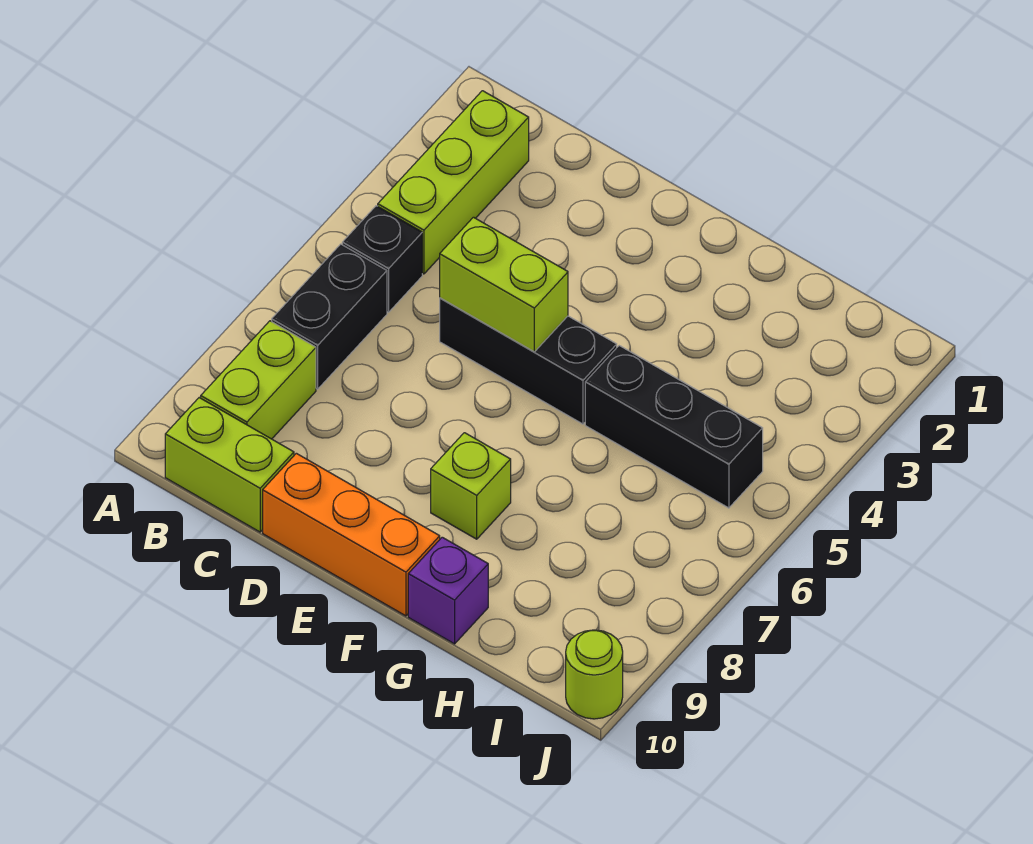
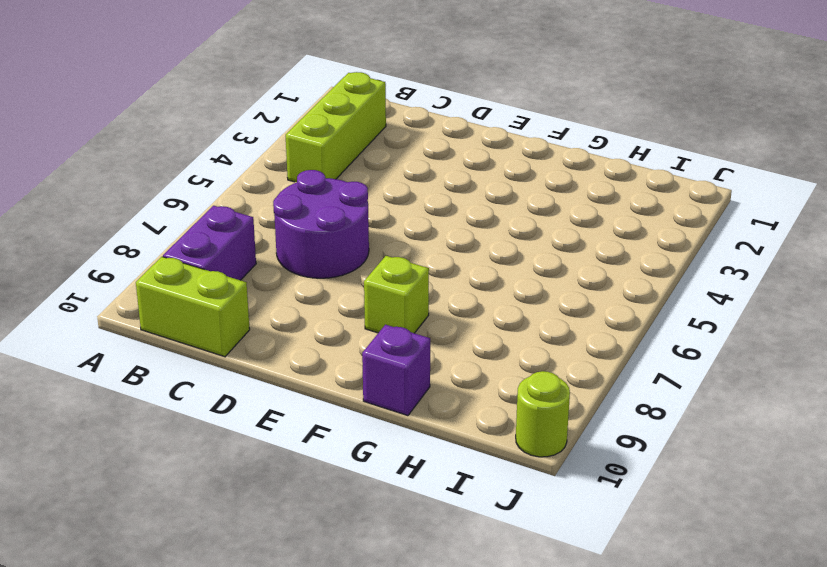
purple brick B8:B9 level 1 -> lime brick B8:B9 level 1
purple round brick C6:D7 level 1 -> none
none -> black brick B5 level 1
none -> black brick B6:B7 level 1
none -> black brick D5:F5 level 1

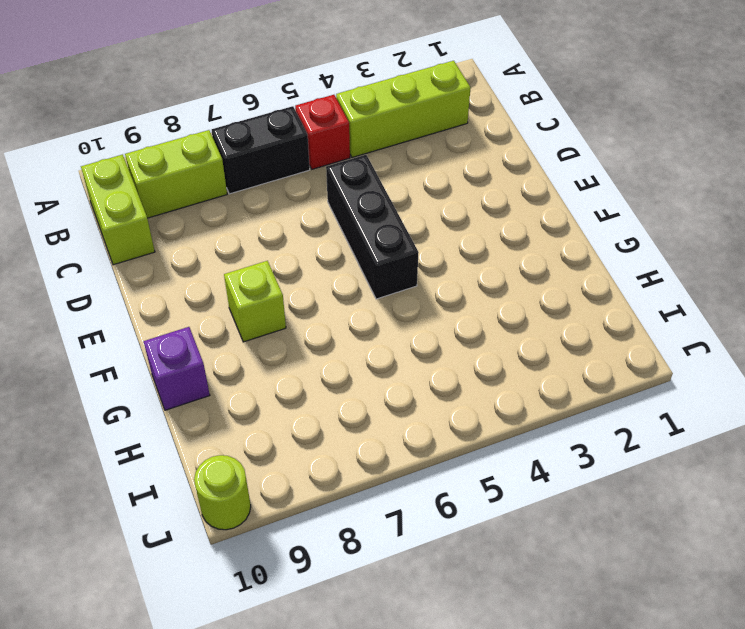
red brick B5 level 1 -> black brick B5 level 1
none -> orange brick D10:F10 level 1
none -> black brick G5:I5 level 1
none -> lime brick D5:E5 level 2

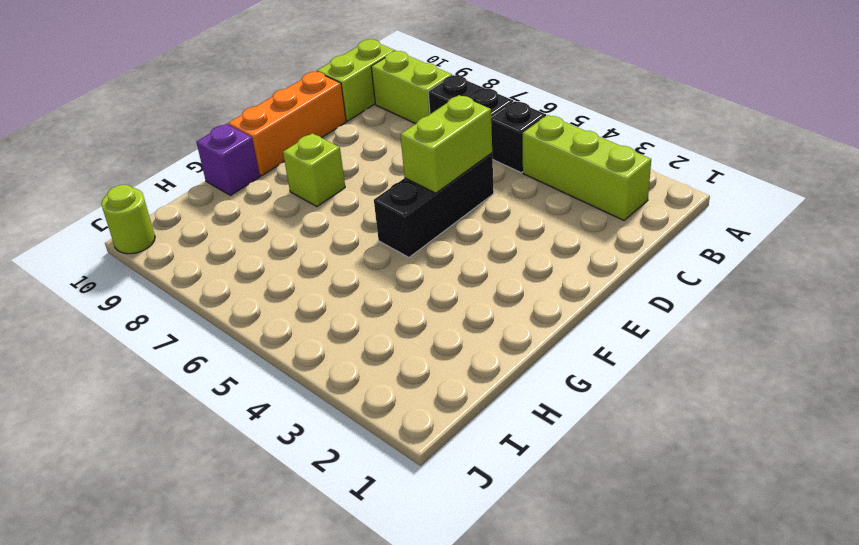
none -> black brick G5:I5 level 1

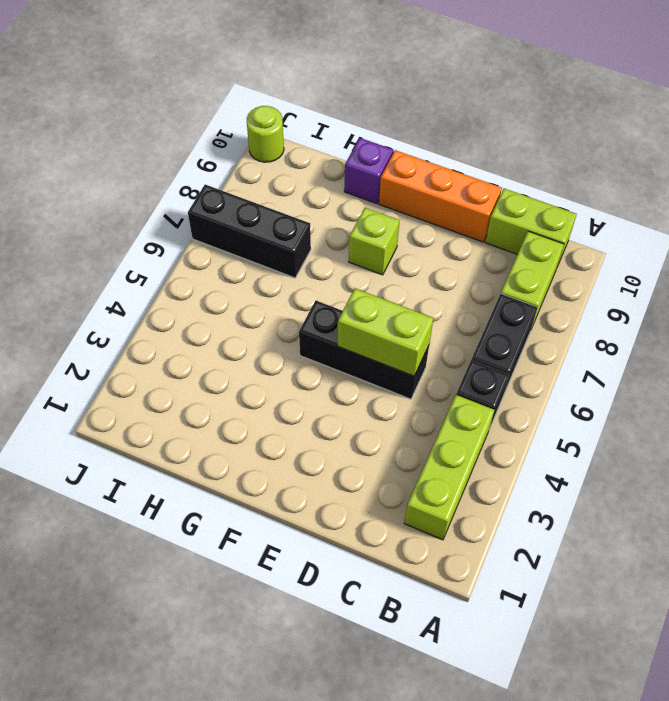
black brick H7:J7 level 1 -> black brick G5:I5 level 1

